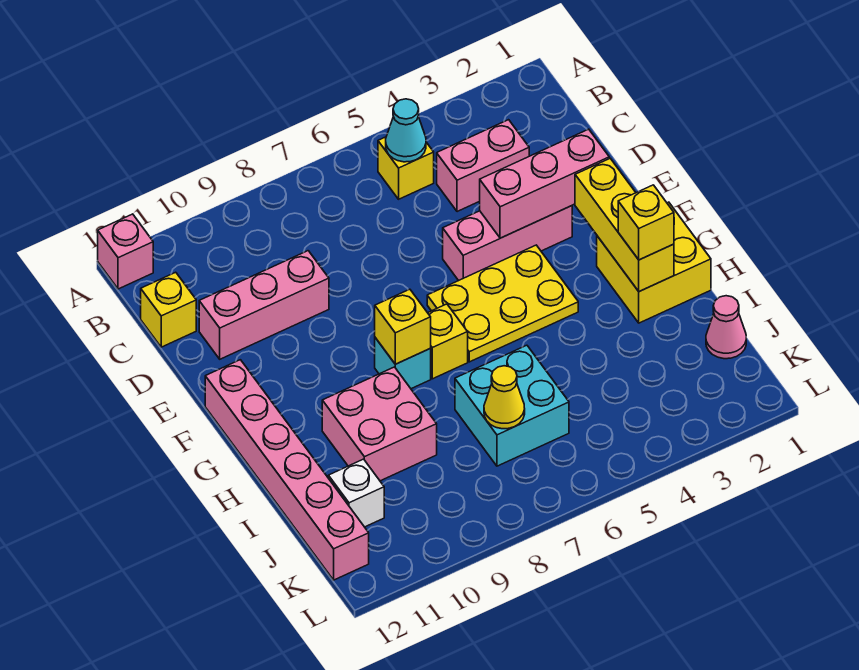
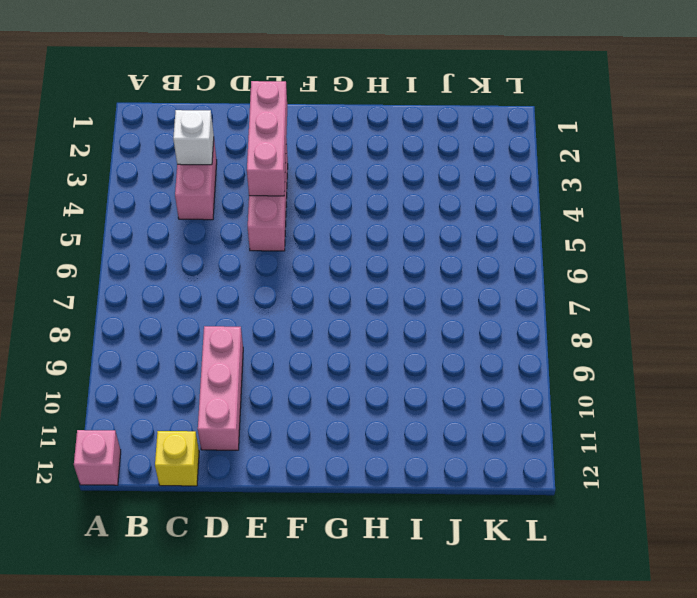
white brick C3 level 2 -> white brick J11 level 1
none -> yellow brick B5 level 1
none -> yellow plate F4:G6 level 1
none -> pink brick F12:K12 level 1

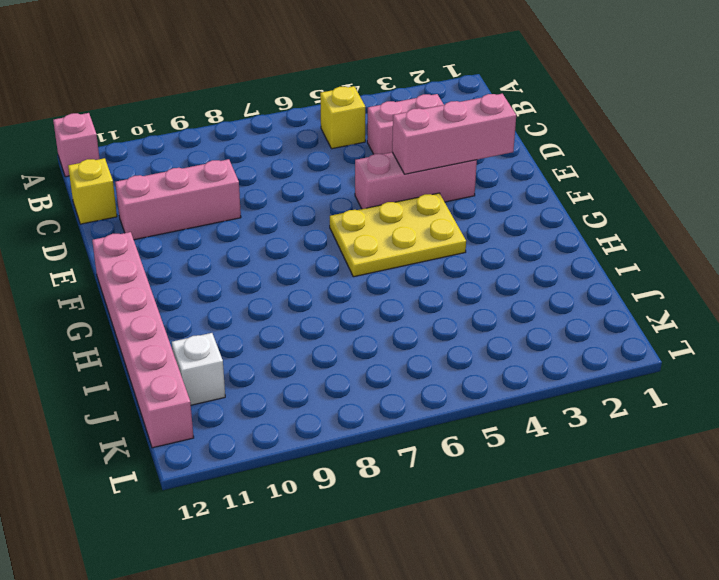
none -> yellow brick G1:H2 level 1
none -> yellow brick G7 level 1
none -> cyan brick G8 level 1

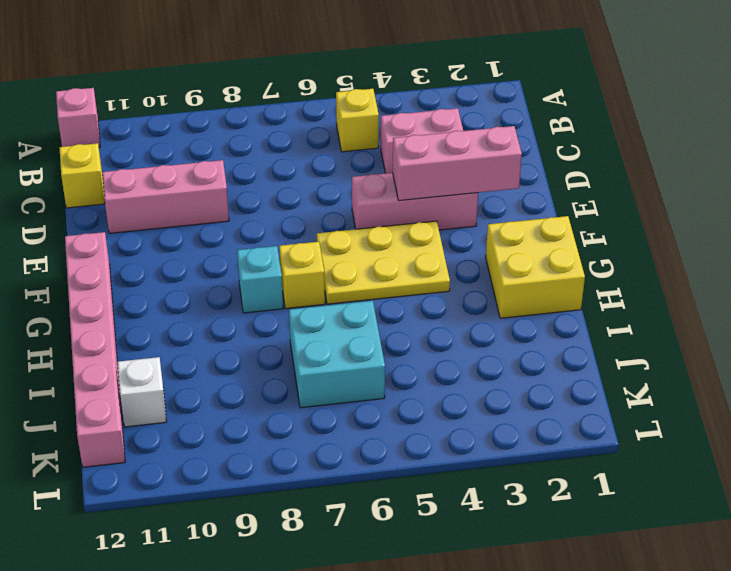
none -> pink brick H9:I10 level 1
none -> pink cone J1 level 1
none -> cyan cone B5 level 2

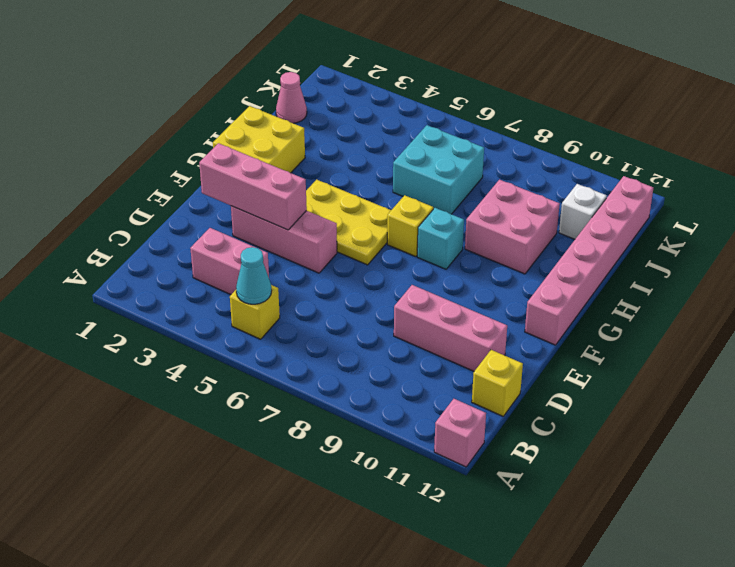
none -> yellow brick F2:H2 level 2
none -> yellow brick G8 level 2
none -> yellow cone J7 level 2

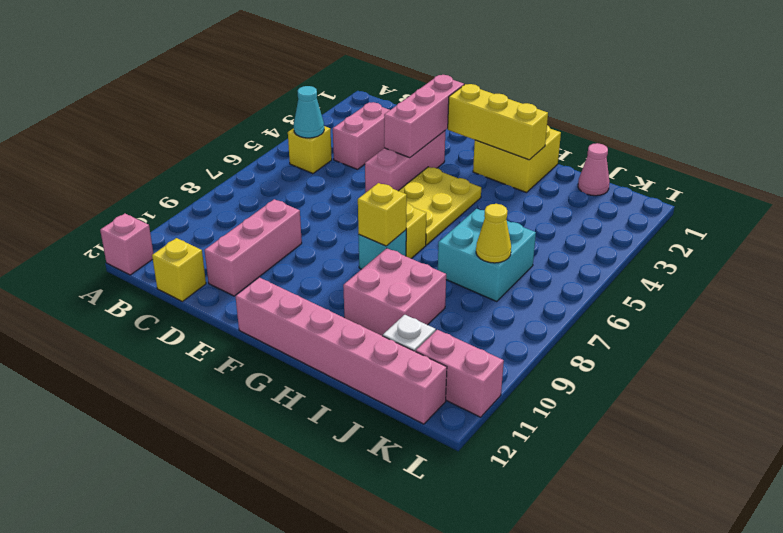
pink brick K11:L11 level 1 -> none
none -> yellow brick H2 level 3

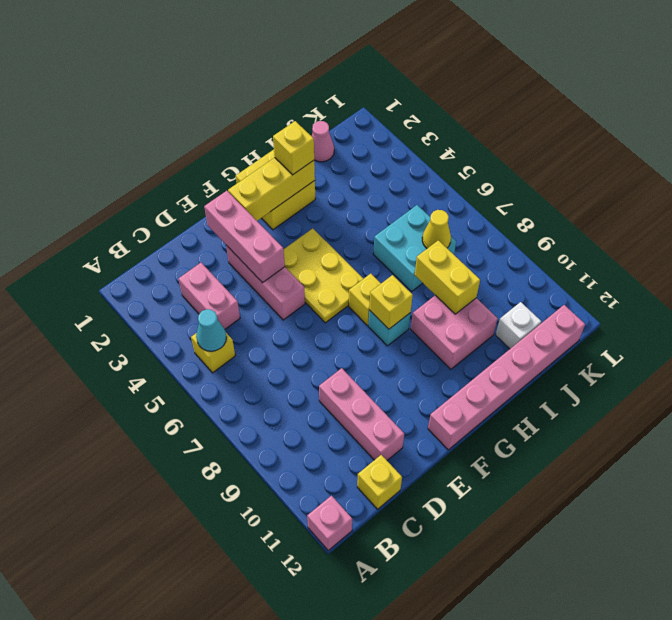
yellow brick I8:I9 level 2 -> none

